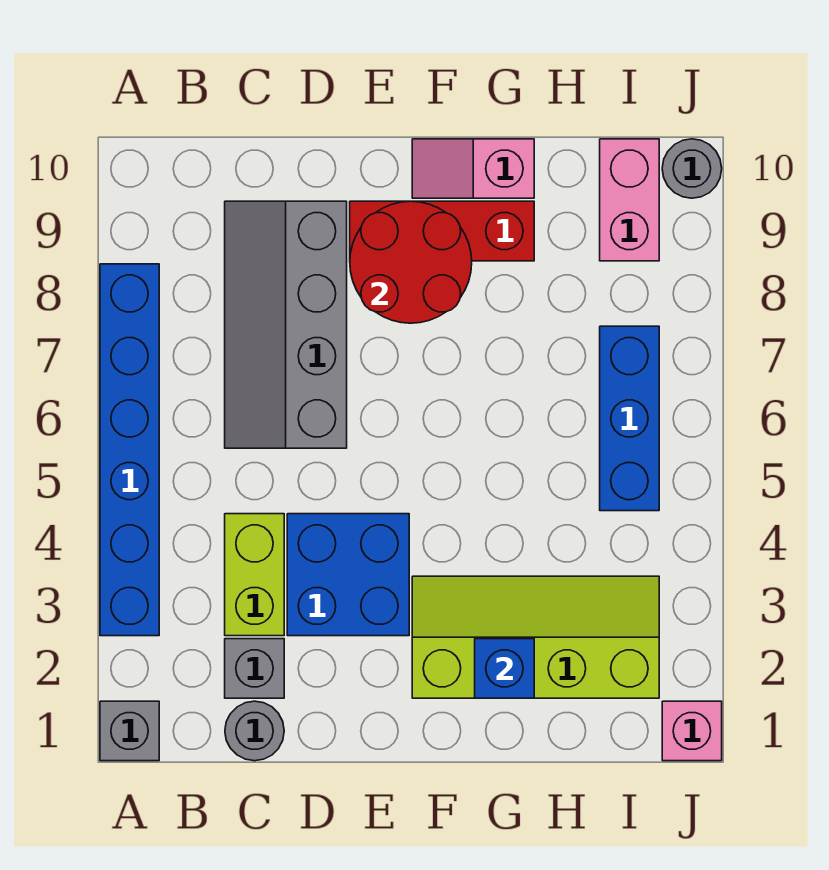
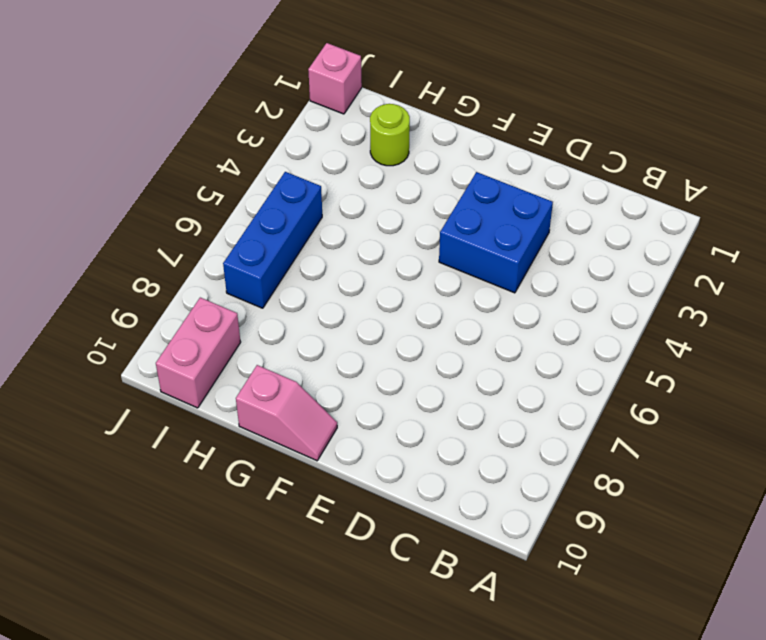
lime round brick H2 level 1 -> lime slope F2:I3 level 1 top 2
none -> grey brick A1 level 1
none -> blue brick A3:A8 level 1
none -> grey round brick C1 level 1

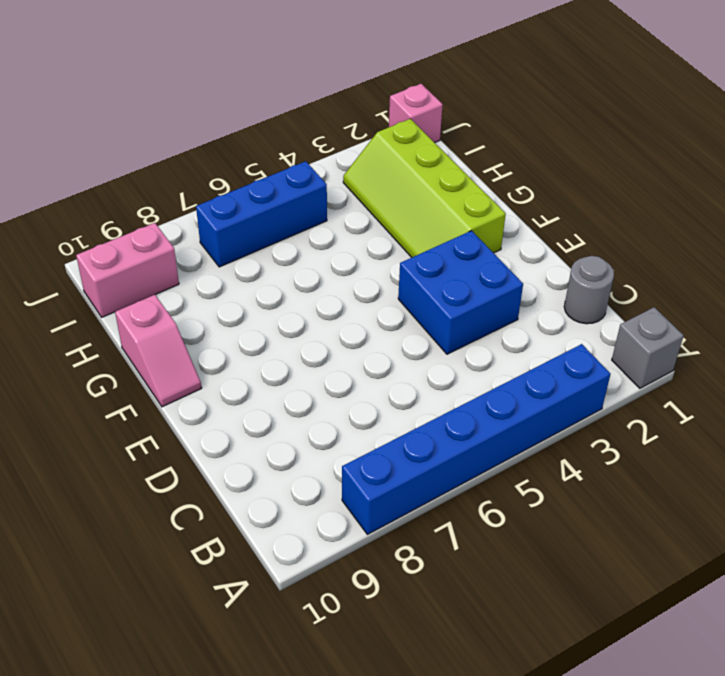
none -> grey brick C2 level 1
none -> lime brick C3:C4 level 1
none -> grey slope C6:D9 level 1 top D

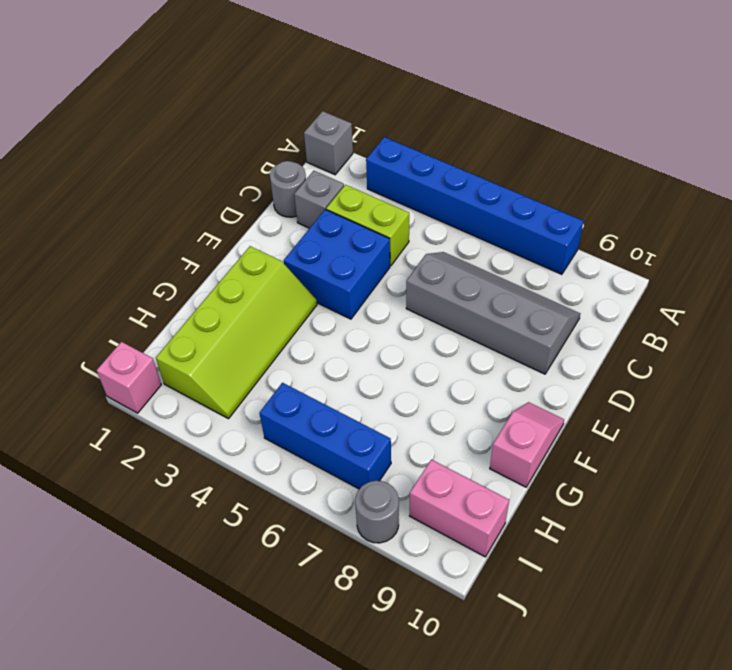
grey round brick J8 level 1 -> grey round brick J10 level 1
none -> red brick E9:G9 level 1
none -> red round brick E8:F9 level 2
none -> blue brick G2 level 2

